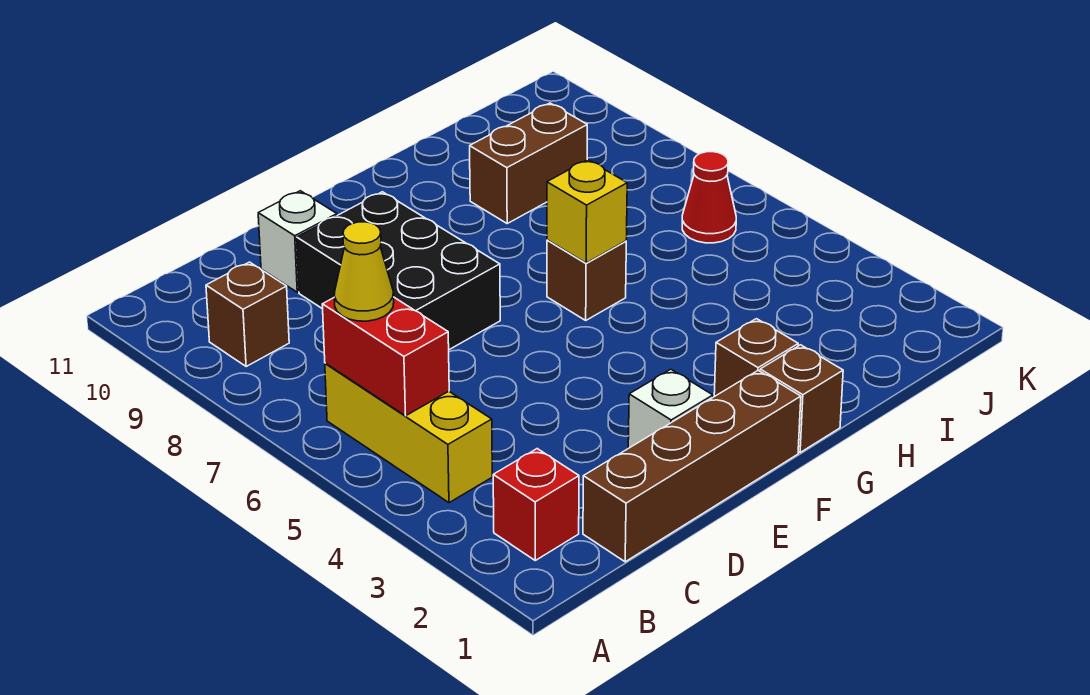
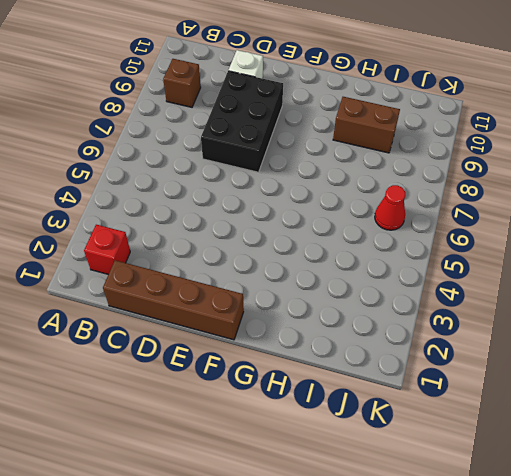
none -> yellow brick B4:B6 level 1
none -> white brick E2 level 1
none -> brown brick G1 level 1

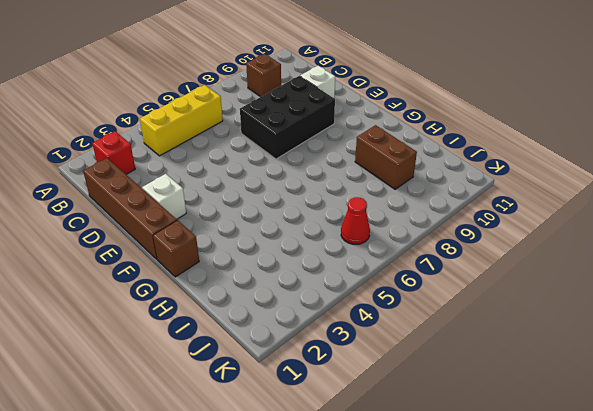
none -> brown brick G2 level 1
none -> brown brick G6 level 1
none -> red brick B5:B6 level 2

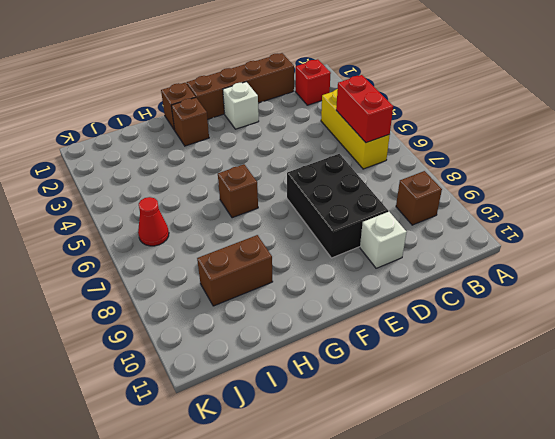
none -> yellow brick G6 level 2
none -> yellow cone B6 level 3

